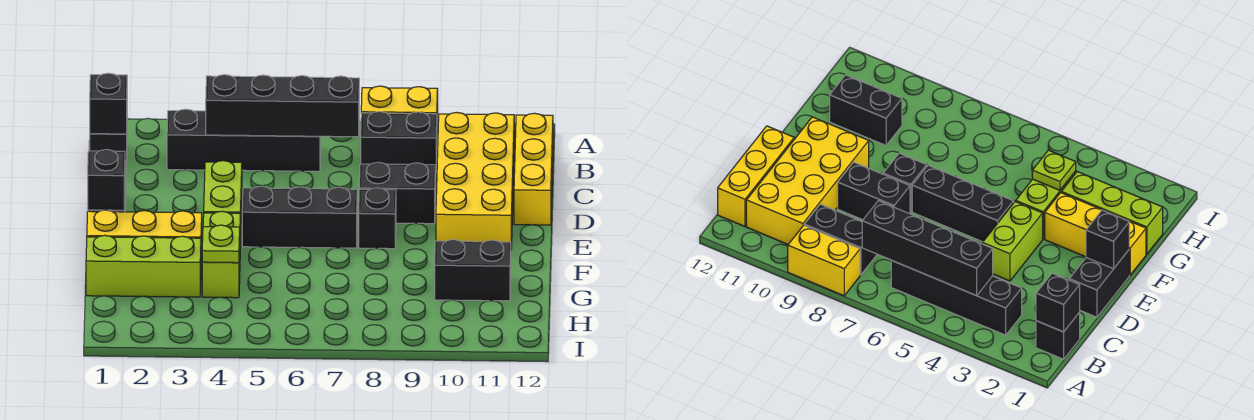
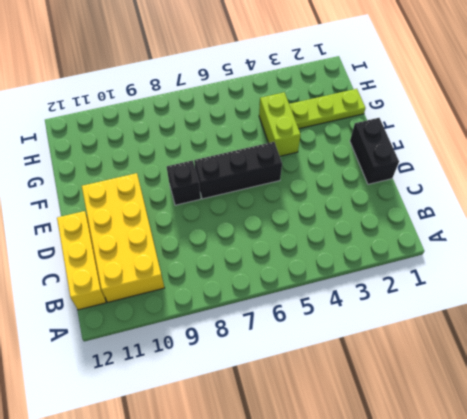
lime plate G1:G3 level 1 -> lime brick G1:G3 level 1
none -> yellow brick A8:A9 level 1
none -> black brick B1 level 1
none -> black brick B3:B6 level 1

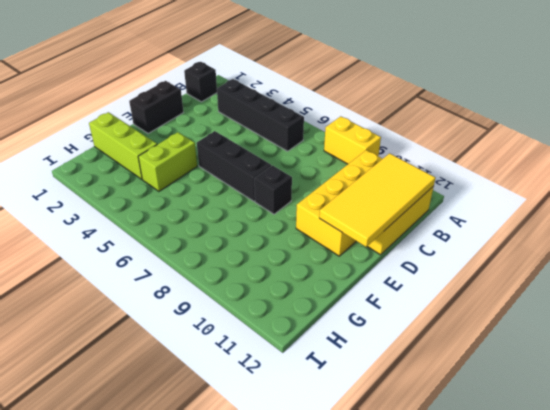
yellow tile B11:E12 level 2 -> none
none -> black brick B8:B9 level 1
none -> lime brick D4:E4 level 1
none -> black brick D8:D9 level 1

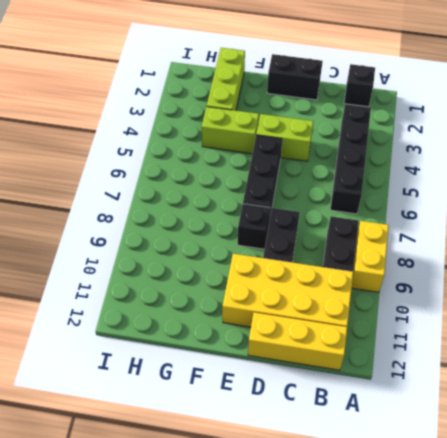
none -> yellow brick F1:F3 level 1
none -> black brick G10:G11 level 1
none -> black brick B1 level 2

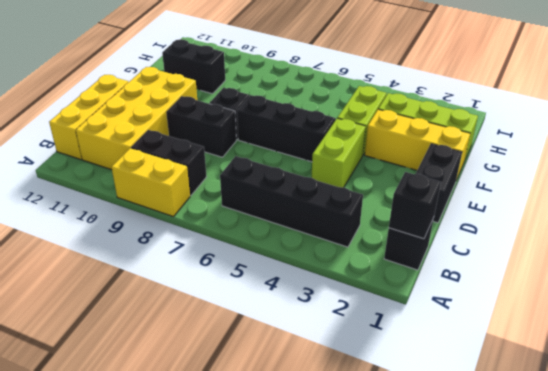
none -> black brick B4:B7 level 2
none -> black brick E1 level 2
none -> lime plate G4 level 2

